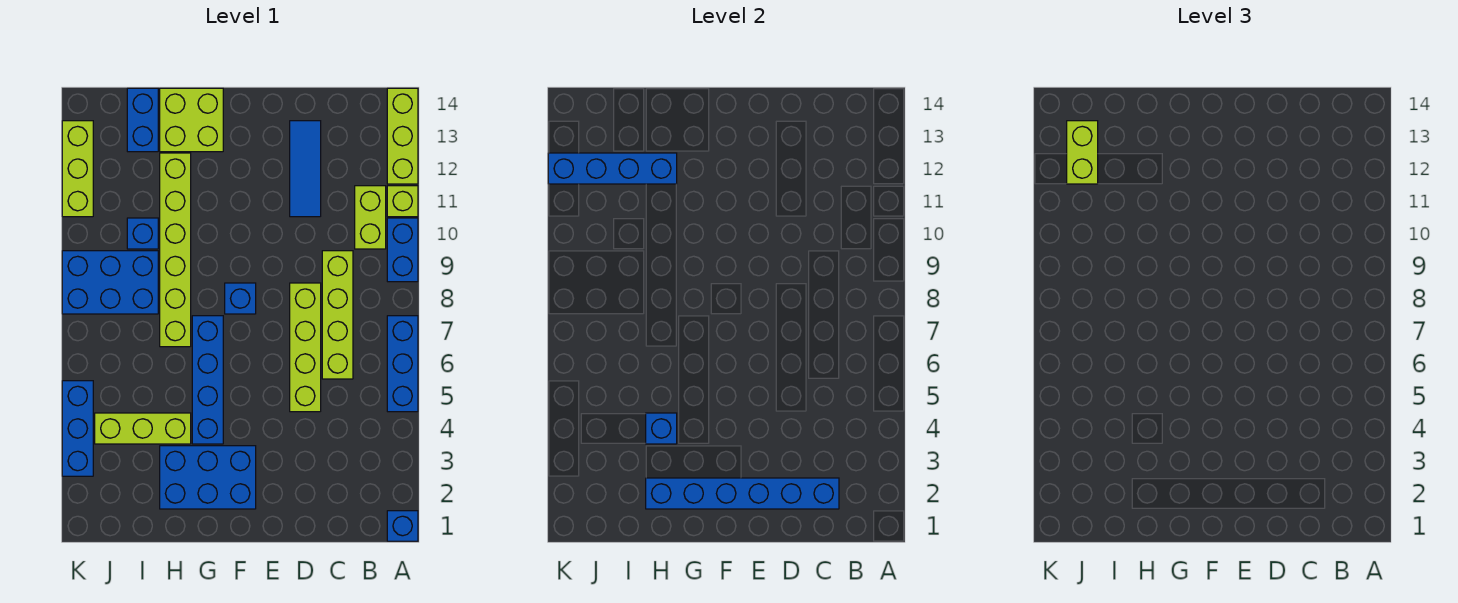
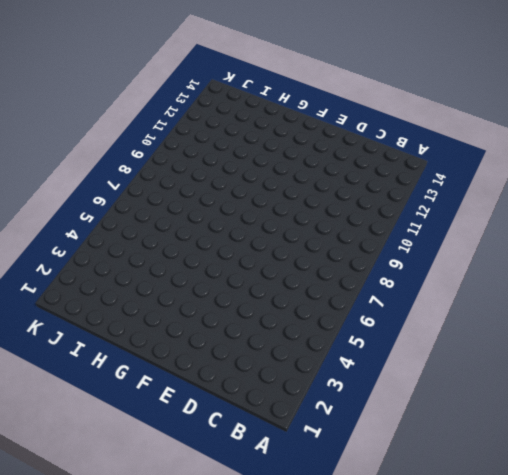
none -> blue brick A1 level 1
none -> blue brick A5:A7 level 1
none -> blue brick A9:A10 level 1

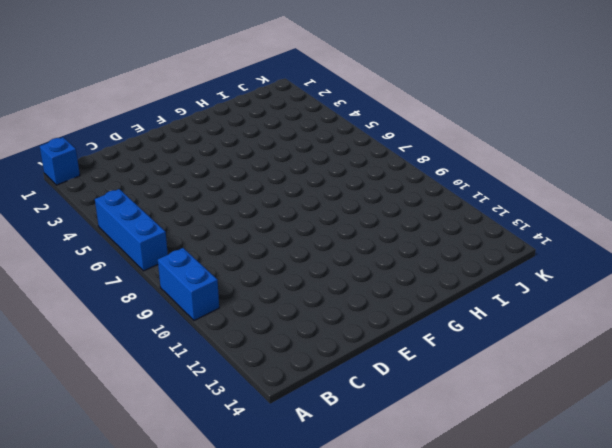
none -> lime brick A11 level 1
none -> lime brick A12:A14 level 1
none -> lime brick B10:B11 level 1

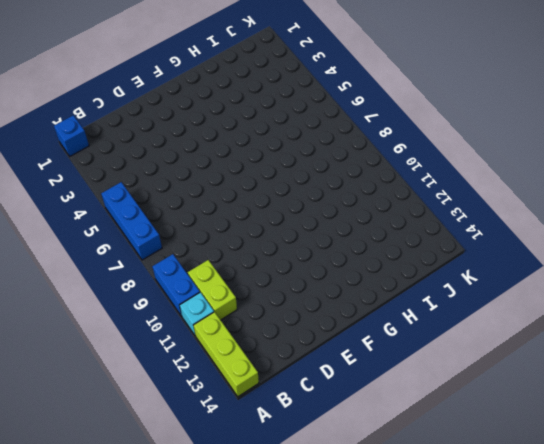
cyan brick A11 level 1 -> lime brick A11 level 1
none -> lime brick C6:C9 level 1
none -> lime brick D5:D8 level 1
none -> blue tile D11:D13 level 1

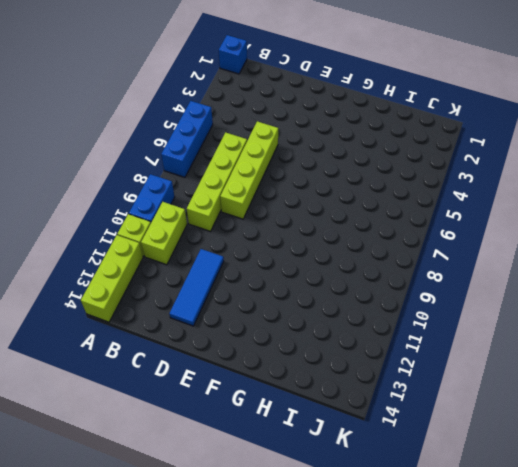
none -> blue brick F2:H3 level 1
none -> blue brick F8 level 1
none -> blue brick G4:G7 level 1

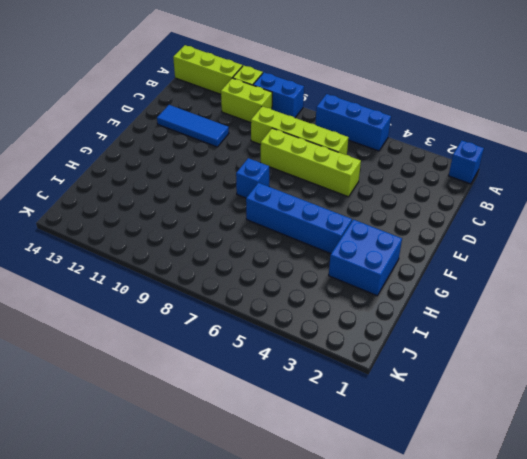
blue brick G2:H3 level 1 -> blue brick F2:H3 level 1
none -> lime brick G13:H14 level 1
none -> lime brick H4:J4 level 1
none -> lime brick H7:H12 level 1

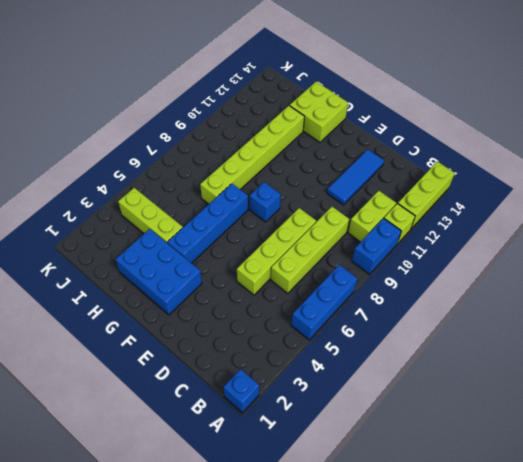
none -> blue brick I8:K9 level 1
none -> blue brick I10 level 1
none -> blue brick I13:I14 level 1

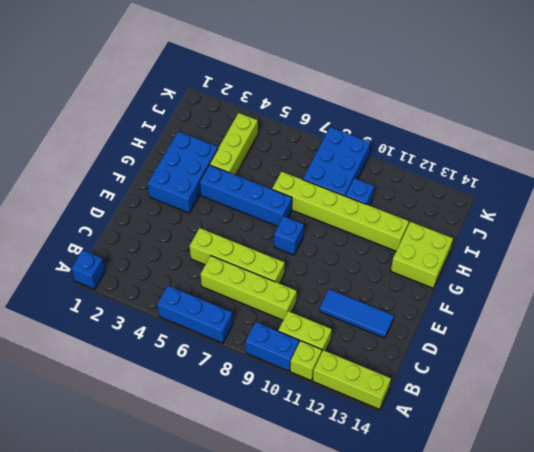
none -> blue brick I13:I14 level 1
none -> blue brick K3:K5 level 1
none -> lime brick K11:K13 level 1

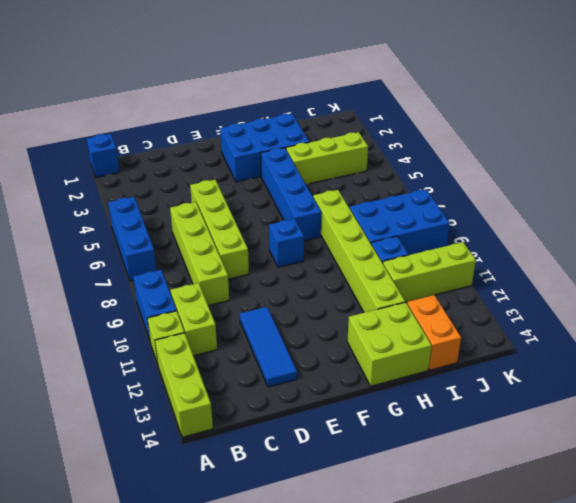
lime brick I11:K11 level 1 -> lime brick K11:K13 level 1
orange brick I13:I14 level 1 -> blue brick I13:I14 level 1
none -> blue brick K3:K5 level 1
none -> blue brick C2:H2 level 2
none -> blue brick H4 level 2

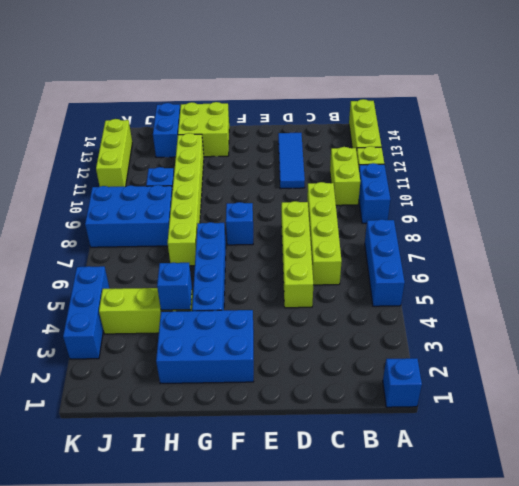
none -> blue brick C2:H2 level 2
none -> blue brick H12:K12 level 2
none -> lime brick J12:J13 level 3

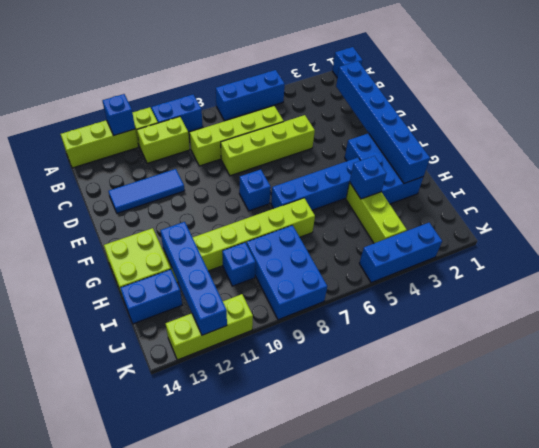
blue brick A12 level 2 -> none
none -> lime brick J12:J13 level 3

